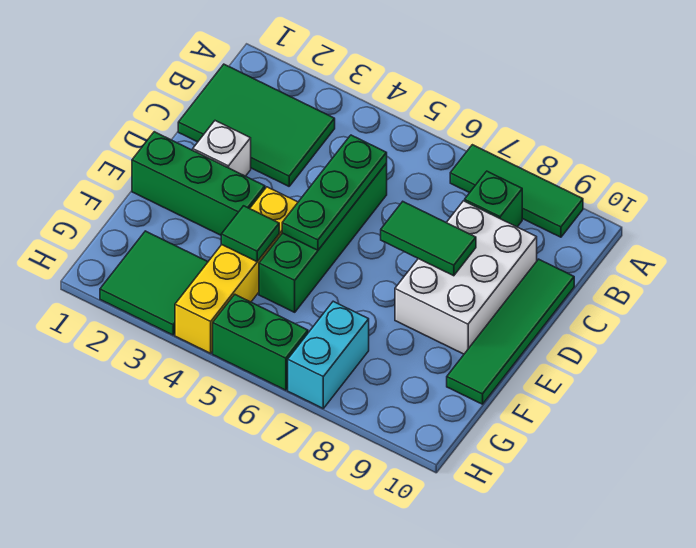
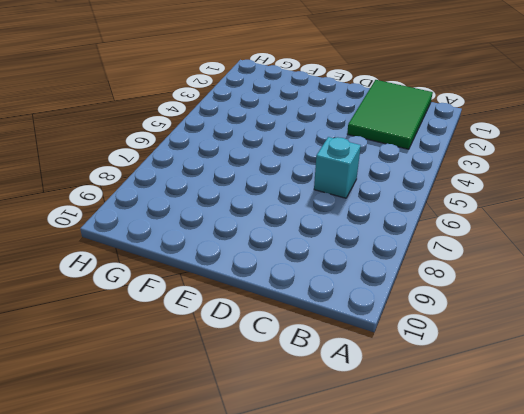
cyan brick C6 level 1 -> none
none -> green tile A7:A9 level 1
none -> green brick B8 level 1
none -> green brick C5:F5 level 1

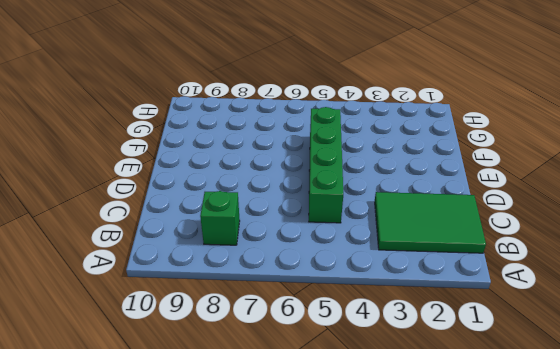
none -> green tile A7:A9 level 1
none -> white brick C8:E9 level 1
none -> green tile C10:F10 level 1

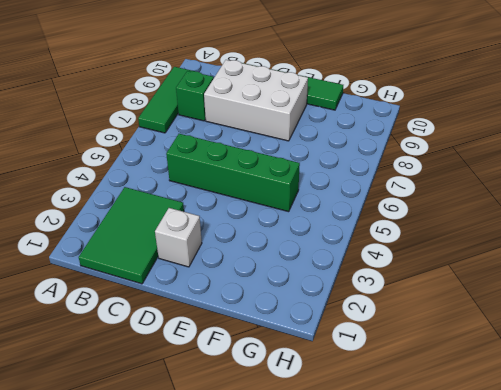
none -> green brick E1:E3 level 1
none -> yellow brick E4:H4 level 1
none -> green tile G2:H3 level 1

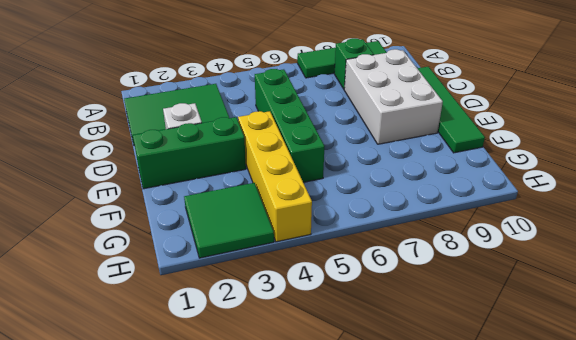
none -> cyan brick G7:H7 level 1
none -> green brick H5:H6 level 1
none -> green plate C5:E5 level 2

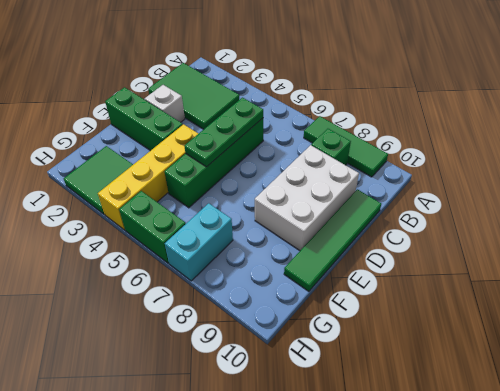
none -> green tile D7:D8 level 2
none -> green tile F4 level 2

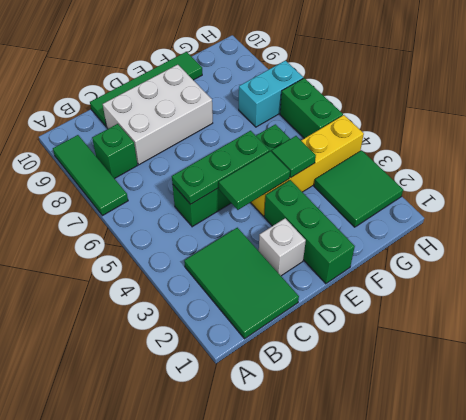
green tile D4:E4 level 2 -> green tile D7:D8 level 2

